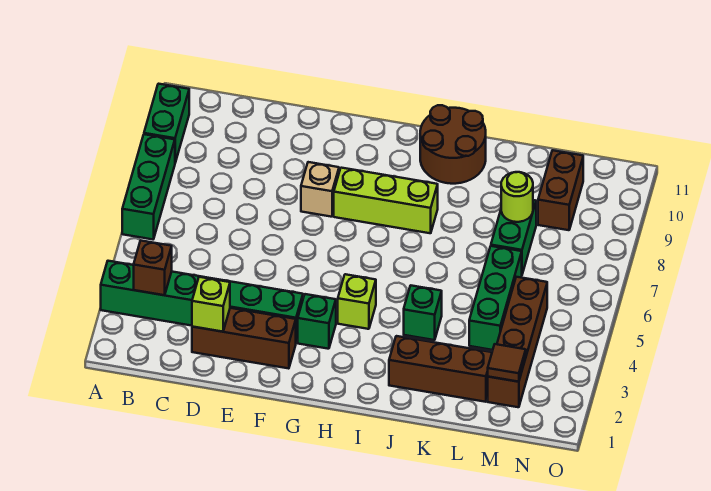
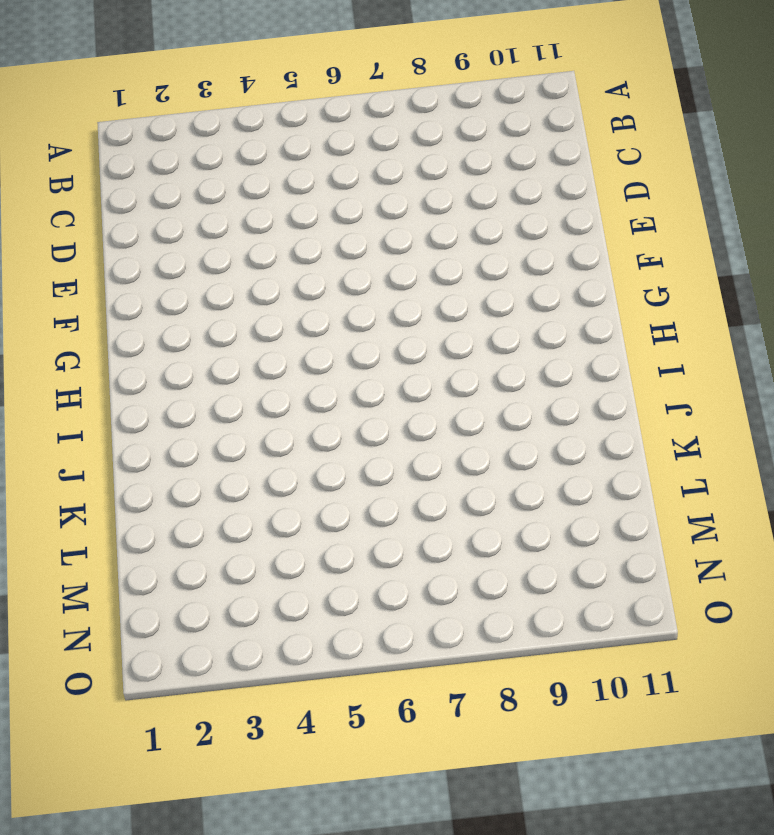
none -> green brick A3:F3 level 1
none -> green brick A6:A8 level 1
none -> green brick A9:A10 level 1

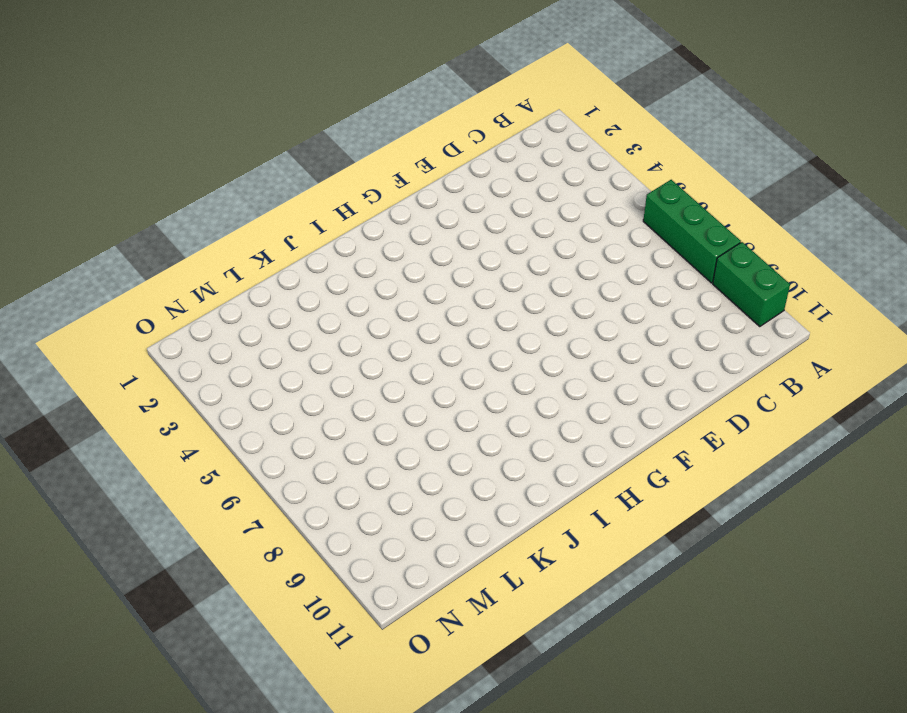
none -> green brick A3:F3 level 1
none -> brown brick D2:F2 level 1
none -> tan brick F8 level 1

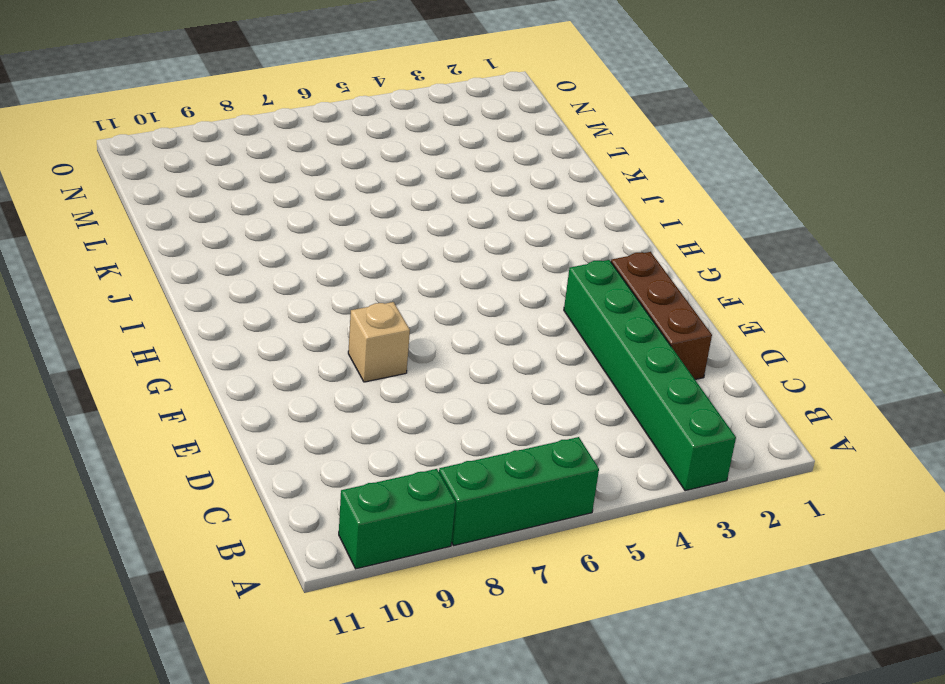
none -> green brick G3 level 1
none -> lime brick G8:I8 level 1
none -> lime brick H4 level 1

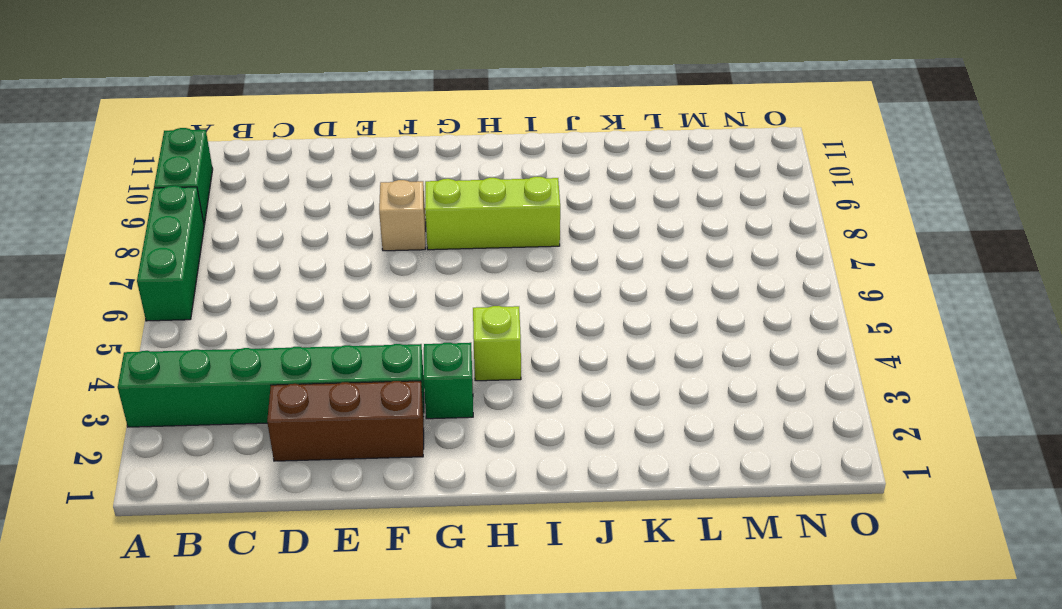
none -> brown round brick I10:J11 level 1
none -> brown brick J2:L2 level 1
none -> green brick J4 level 1

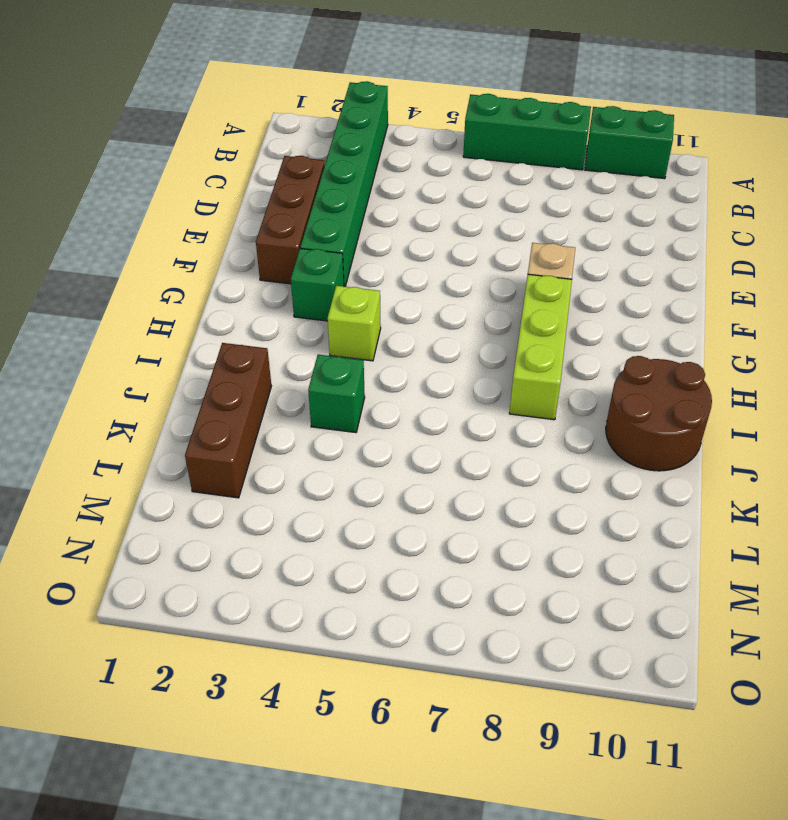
none -> green brick L4:L6 level 1
none -> green brick L7:L8 level 1
none -> brown brick M2:M5 level 1

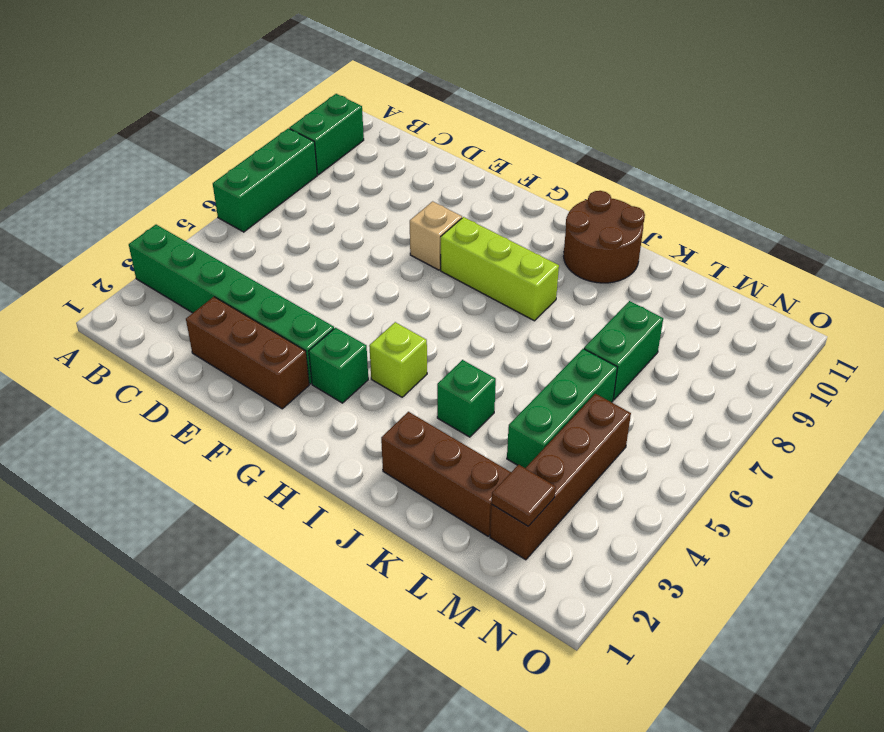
none -> brown brick M9:M10 level 1
none -> brown brick B3 level 2
none -> lime brick D2 level 2

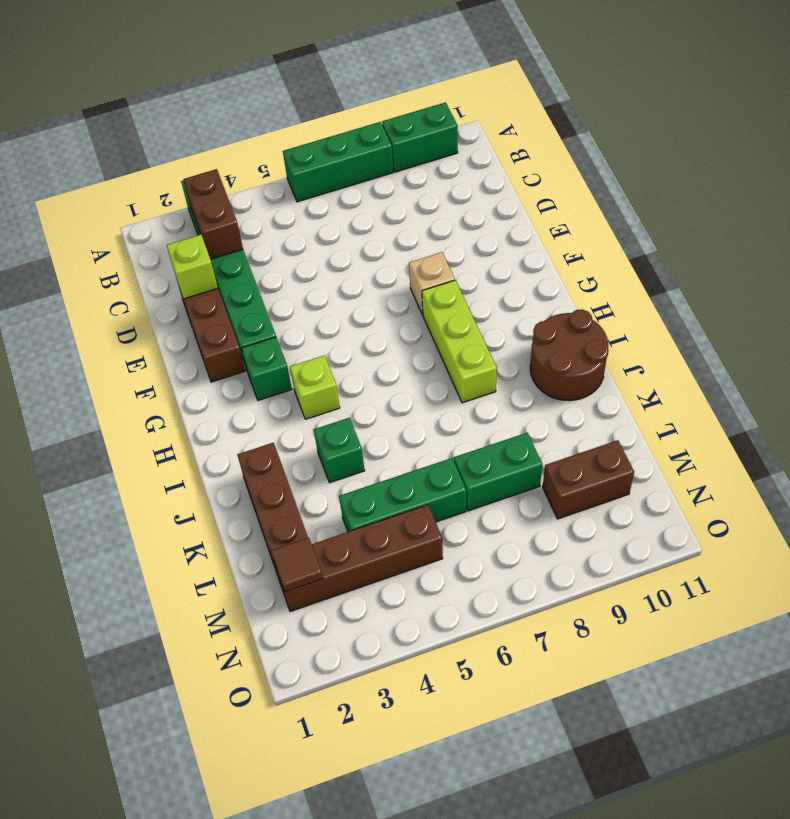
brown brick B3:C3 level 2 -> brown brick B3 level 2
none -> lime round brick L8 level 2

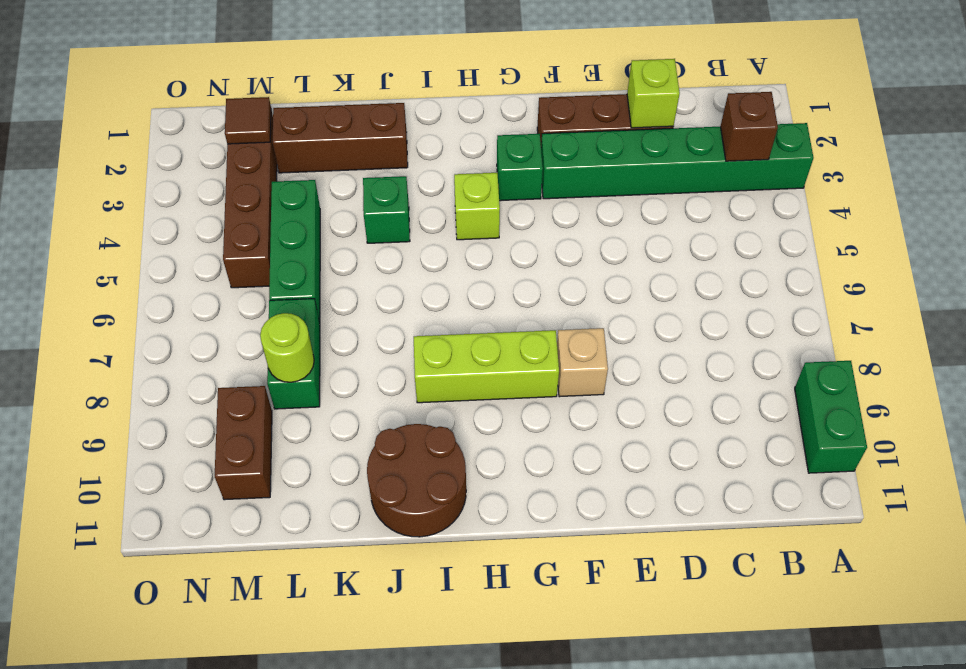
none -> green brick A6:A8 level 1

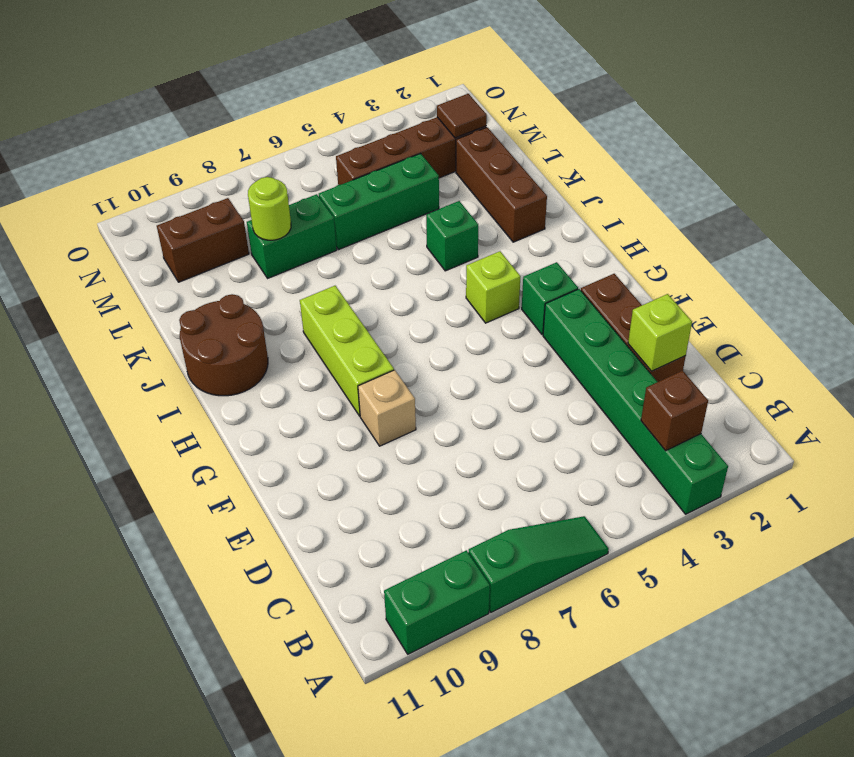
green slope A6:A8 level 1 top 8 -> green brick A6:A8 level 1

